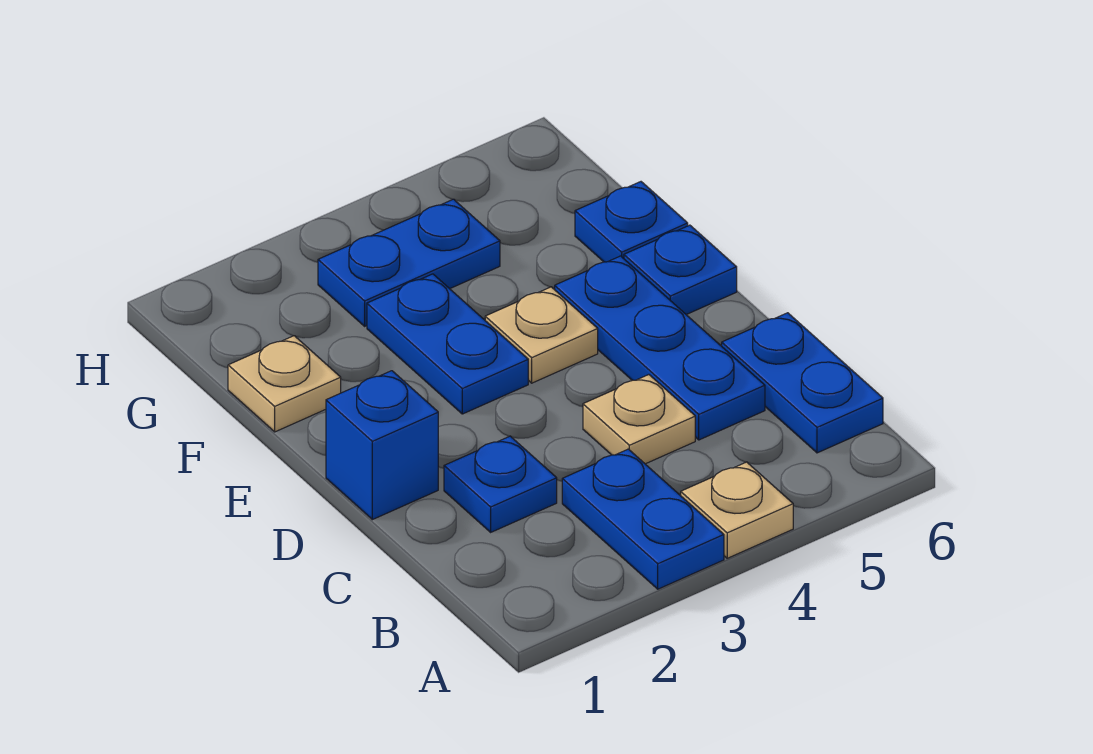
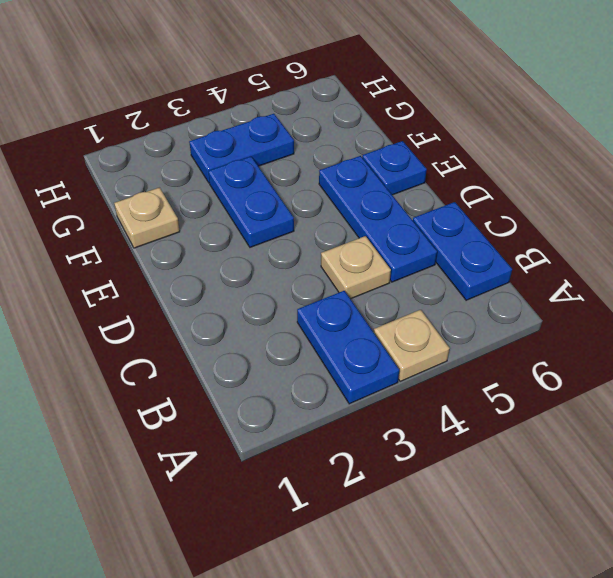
none -> blue plate C2 level 1
none -> blue brick D1 level 1
none -> tan plate E4 level 1

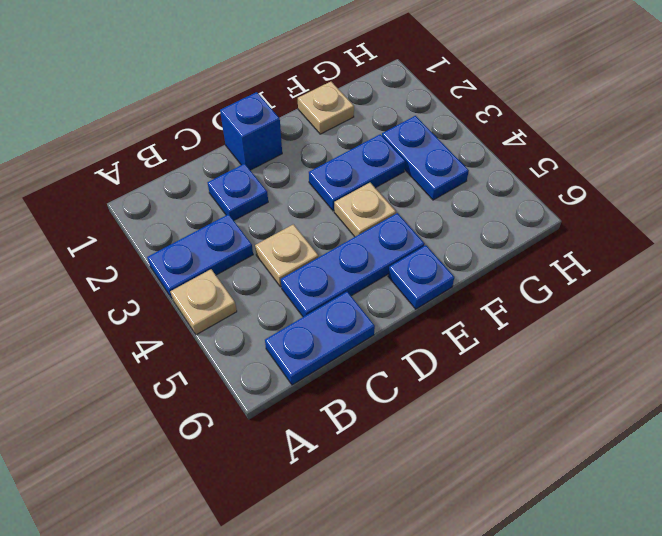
none -> blue plate F6 level 1

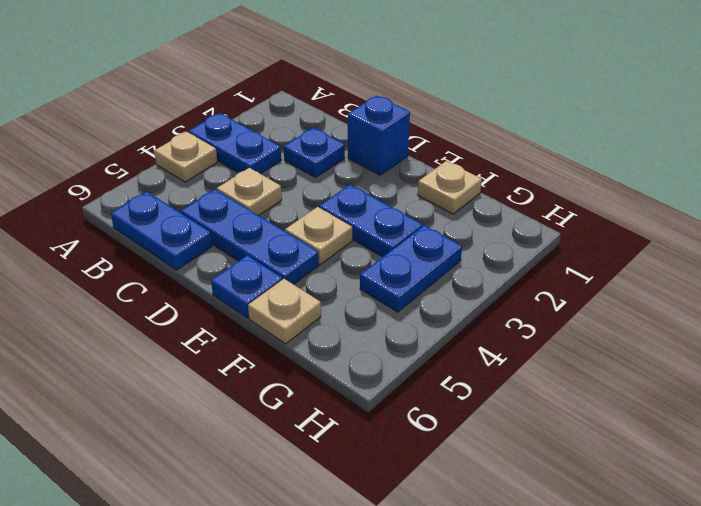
tan plate F6 level 1 -> blue plate F6 level 1

